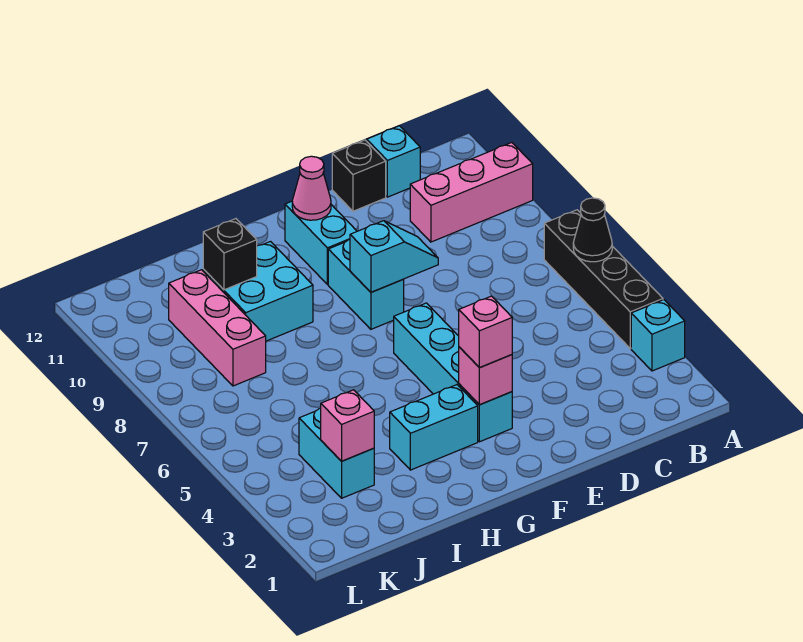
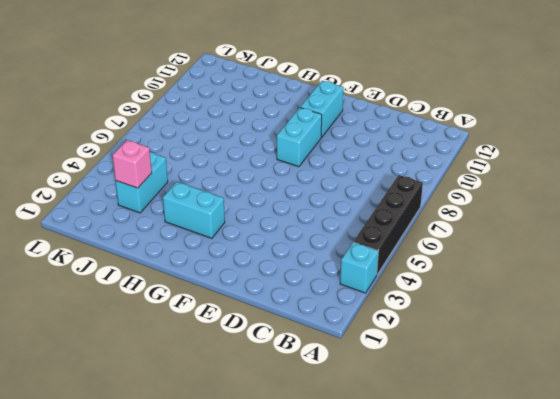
none -> pink brick A10:C10 level 1
none -> cyan brick C12 level 1
none -> black brick D12 level 1

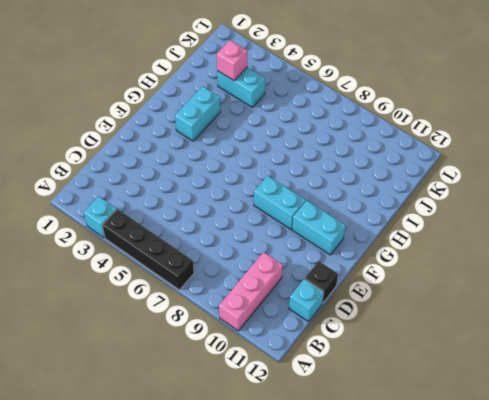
none -> cyan brick F3:F6 level 1
none -> cyan brick H9:I10 level 1
none -> pink brick J8:J10 level 1

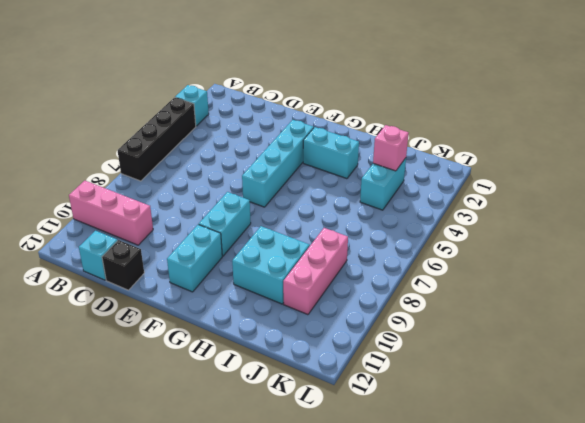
none -> black cone A6 level 2
none -> cyan slope E8:F8 level 2 top F
none -> pink brick F3 level 2

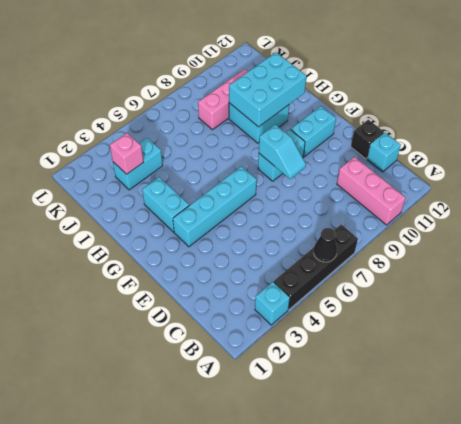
cyan brick H9:I11 level 2 -> black brick I10 level 2
none -> pink brick F3 level 2
none -> pink cone F11 level 2
none -> pink brick F3 level 3

